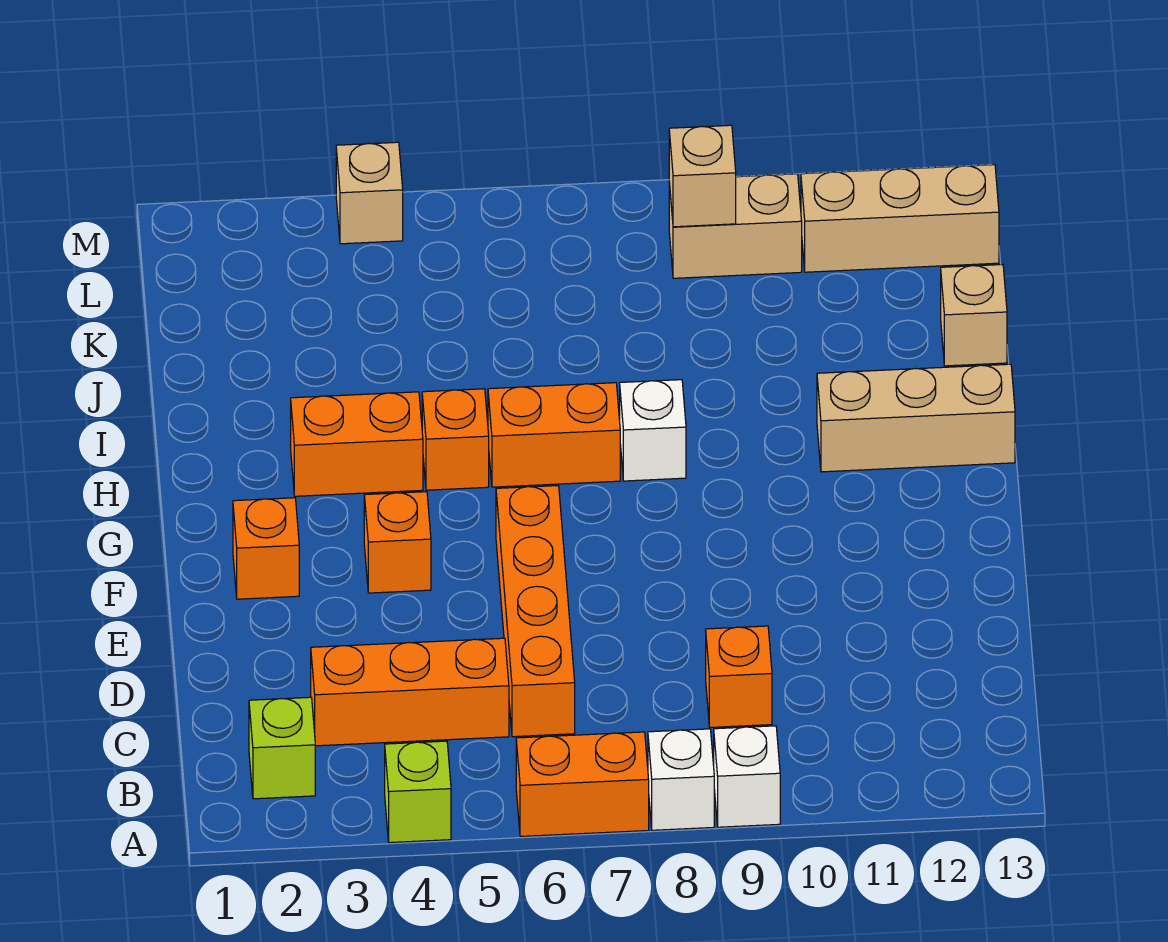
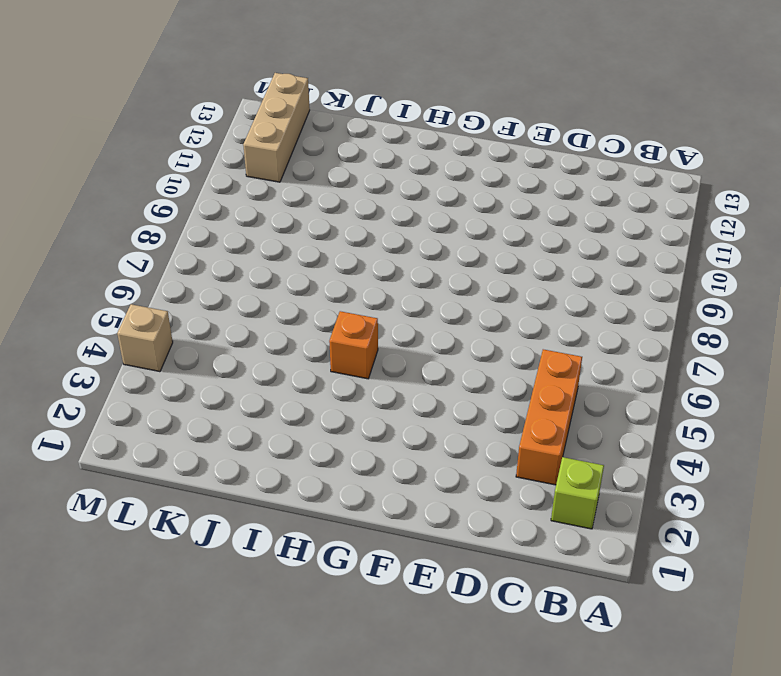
none -> lime brick A4 level 1
none -> orange brick A6:A7 level 1
none -> white brick A8 level 1

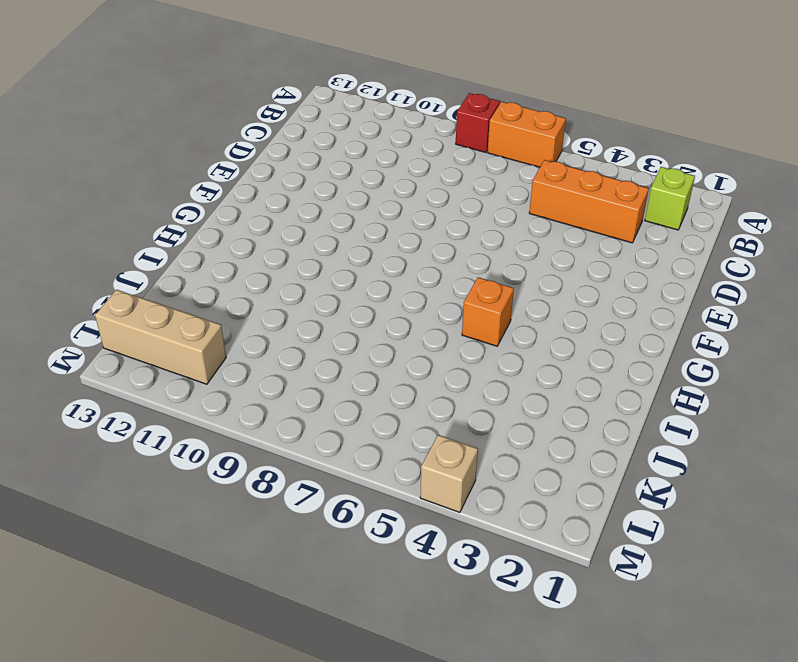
red brick A8 level 1 -> white brick A8 level 1
none -> lime brick A4 level 1
none -> white brick A9 level 1
none -> orange brick C6:F6 level 1

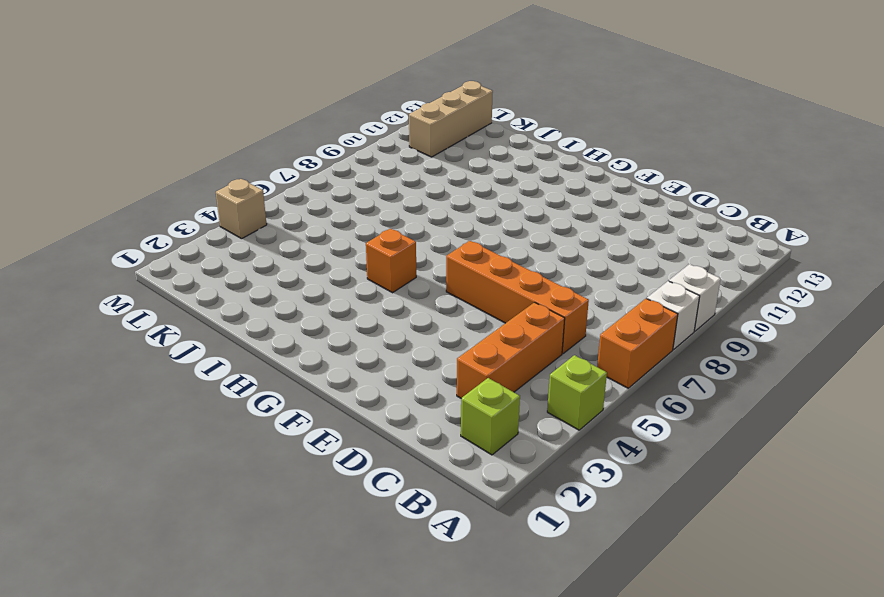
none -> orange brick C9 level 1
none -> orange brick F2 level 1
none -> orange brick F4 level 1

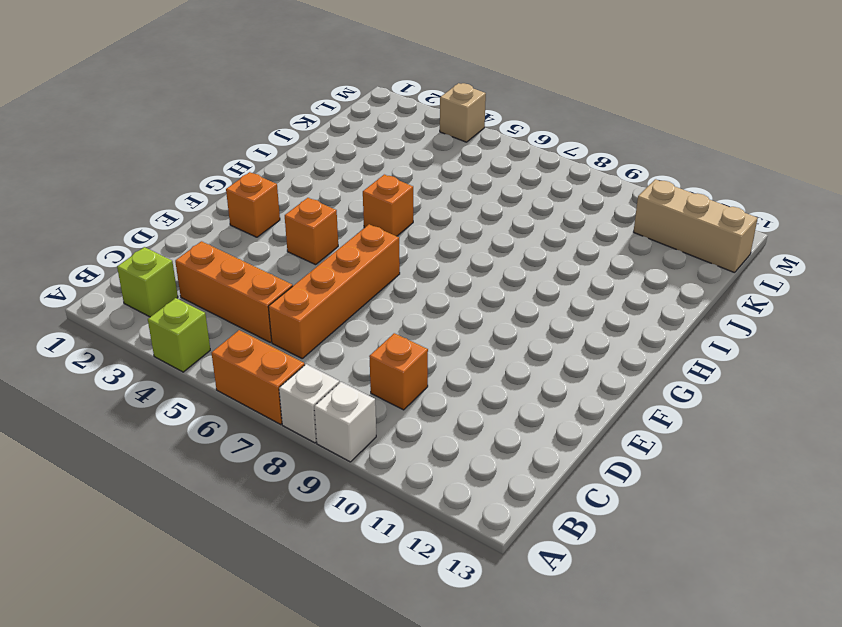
none -> orange brick H3:H4 level 1
none -> orange brick H6:H7 level 1
none -> white brick H8 level 1

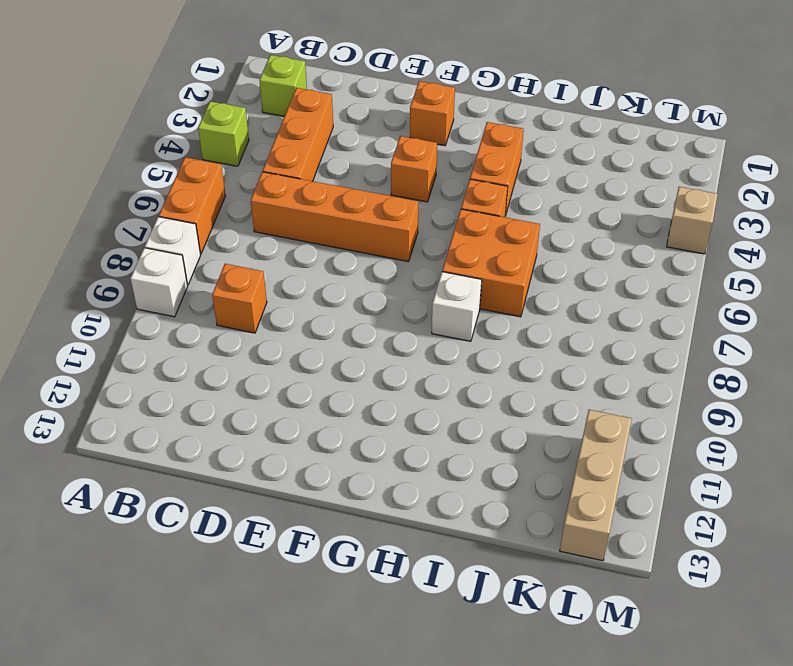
orange brick H6:I7 level 1 -> orange brick H6:H7 level 1
none -> tan brick H11:H13 level 1
none -> tan brick J13 level 1
none -> tan brick L9:L10 level 1

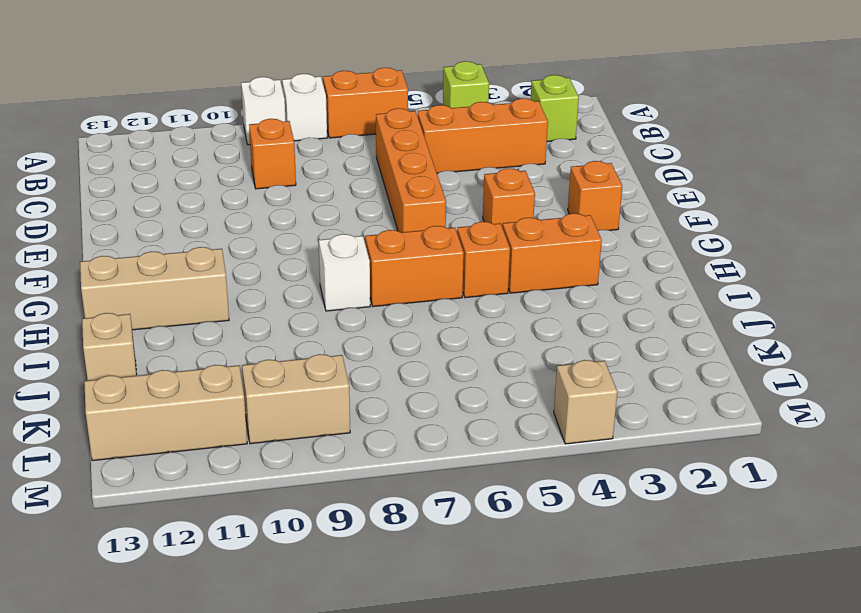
none -> tan brick L9 level 2

